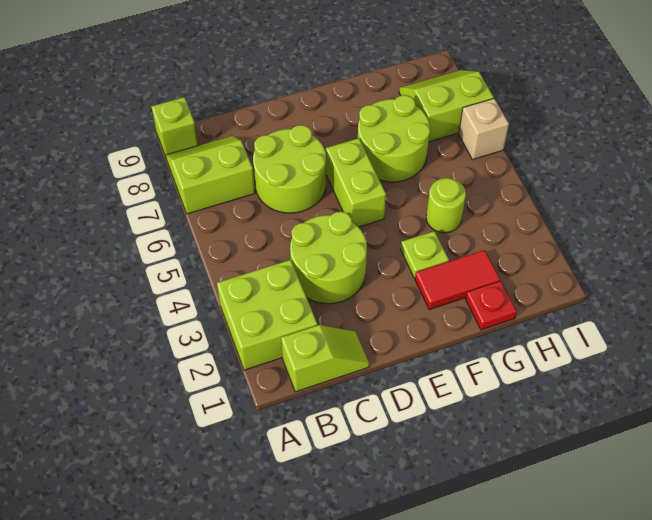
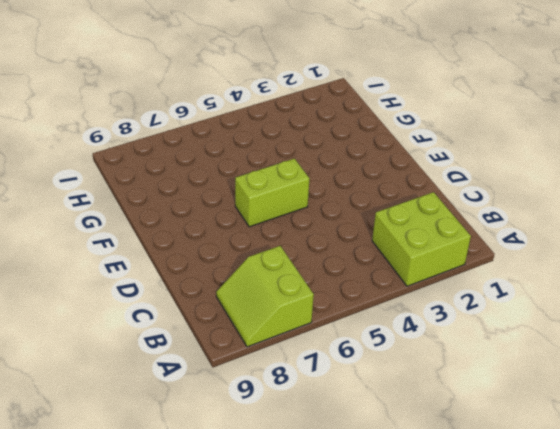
none -> lime brick A9 level 1
none -> lime slope B1:C1 level 1 top B
none -> lime round brick C3:D4 level 1

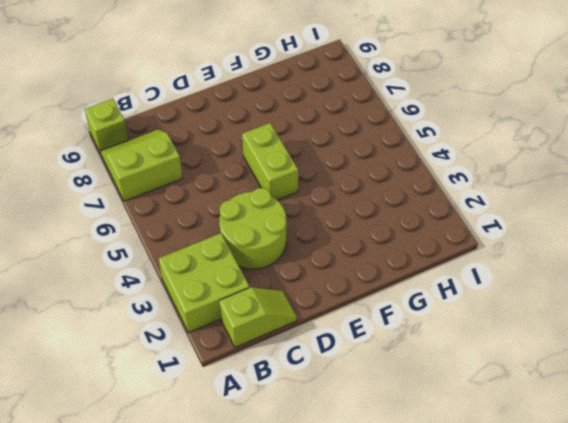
none -> lime round brick C6:D7 level 1
none -> red tile F2:G2 level 1
none -> lime plate F3 level 1

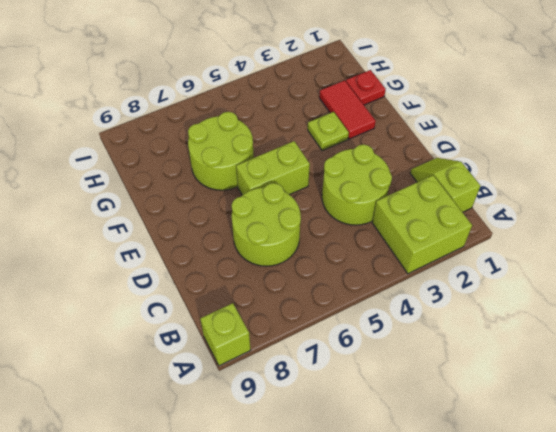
none -> lime slope A7:B8 level 1 top 7
none -> lime round brick G4 level 1
none -> lime slope H7:I8 level 1 top 7

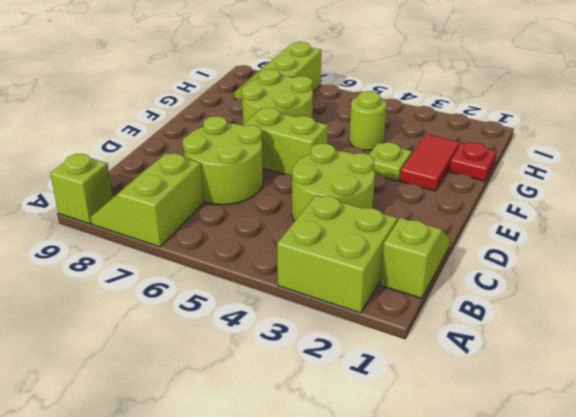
none -> tan brick I6 level 1

